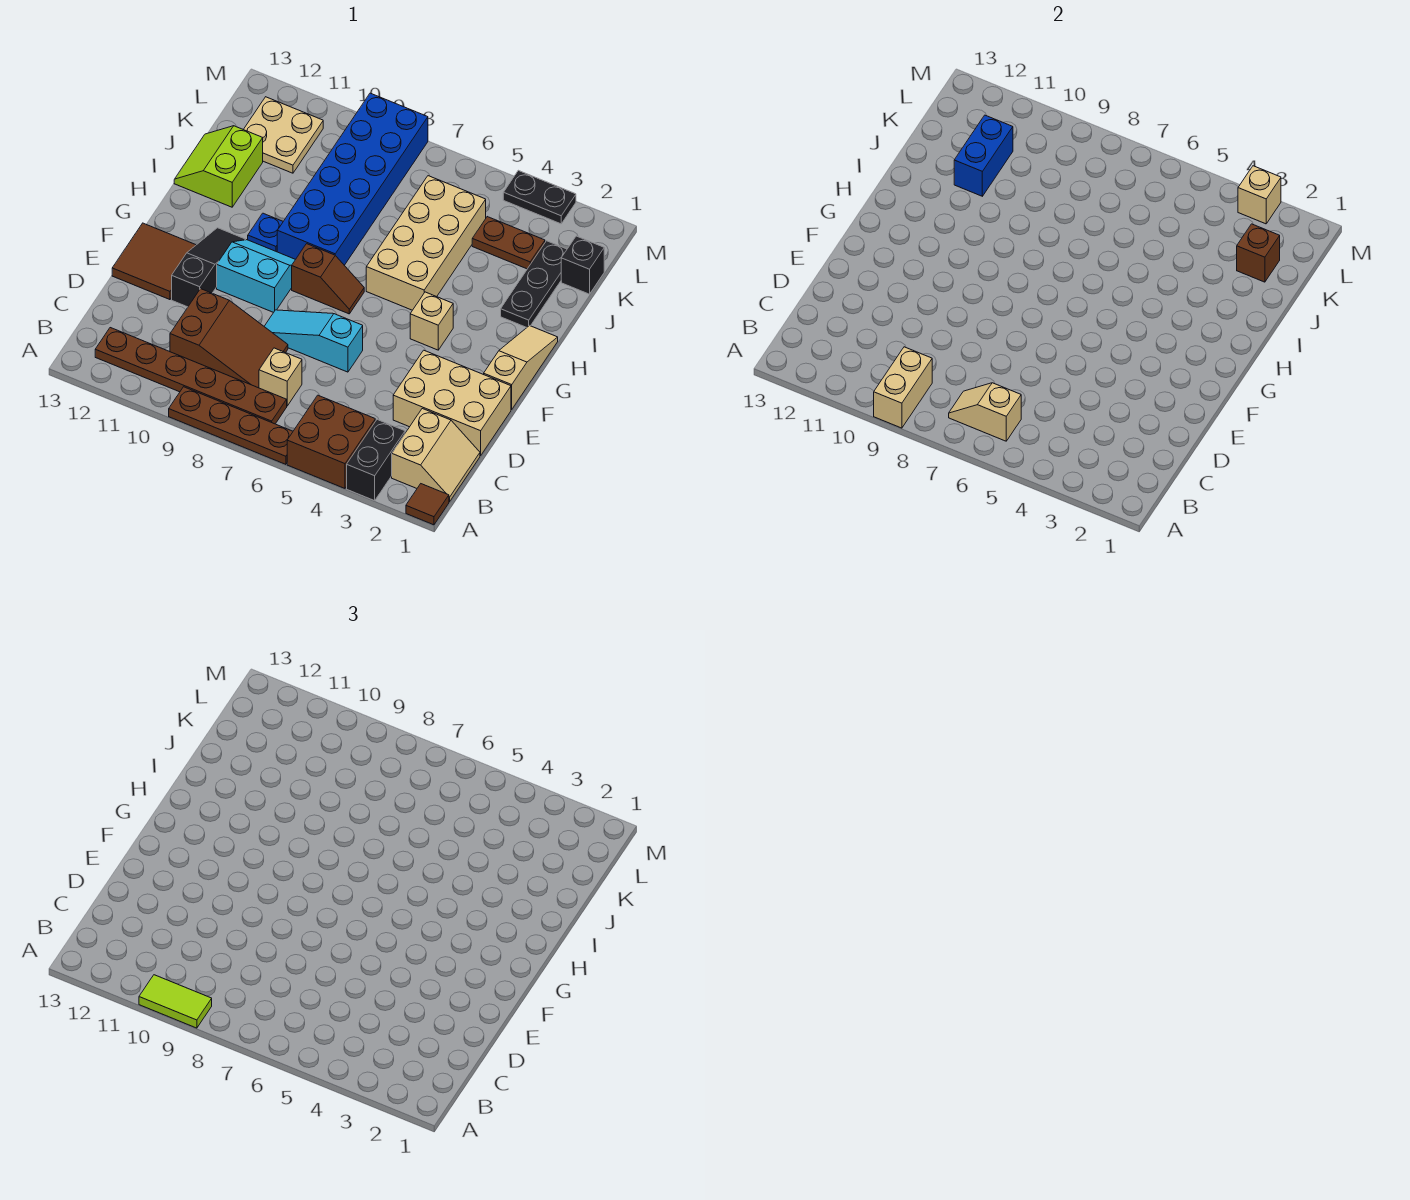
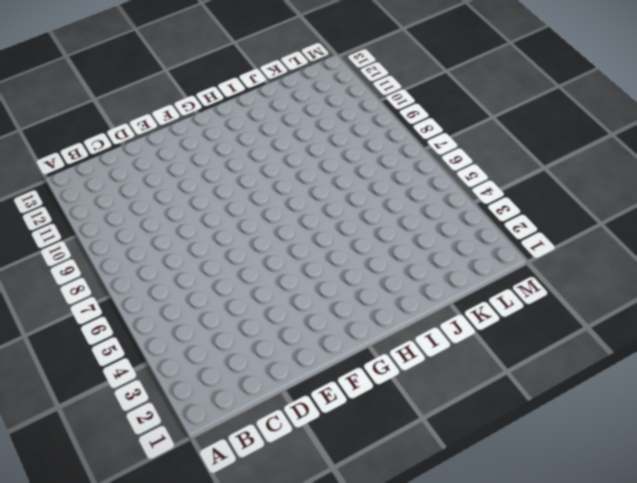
none -> brown tile A1 level 1
none -> black brick A3:B3 level 1
none -> brown brick A4:B5 level 1
none -> brown plate A6:A9 level 1

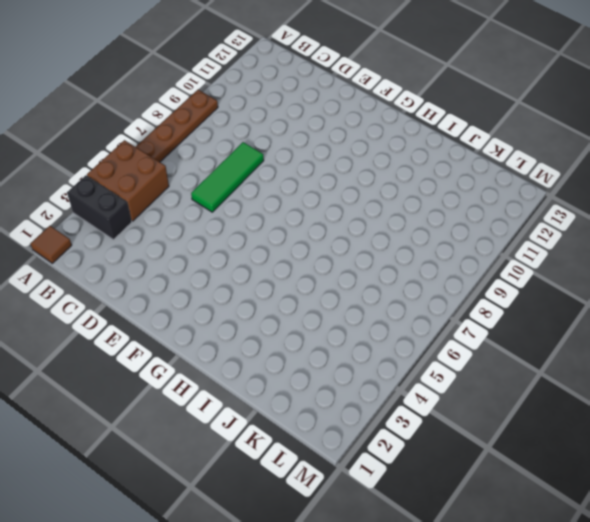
green tile D6:D8 level 1 -> brown slope C8:D10 level 1 top 10
none -> tan slope B1:C2 level 1 top 2
none -> brown plate B7:B12 level 1
none -> tan brick C7 level 1
none -> tan brick D1:E3 level 1

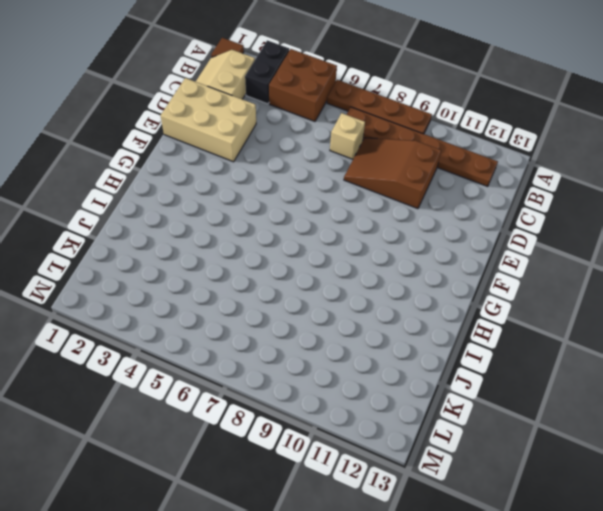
none -> cyan slope E6:E8 level 1 top 6
none -> black slope E11:G11 level 1 top E
none -> brown tile E12:F13 level 1
none -> tan slope F1:H1 level 1 top F

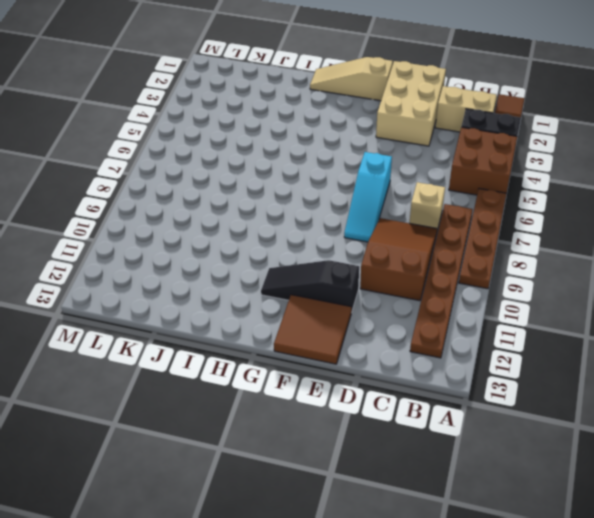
none -> cyan slope F9:G10 level 1 top F
none -> tan brick G4 level 1
none -> brown slope G7:G8 level 1 top 8
none -> tan brick H5:K6 level 1

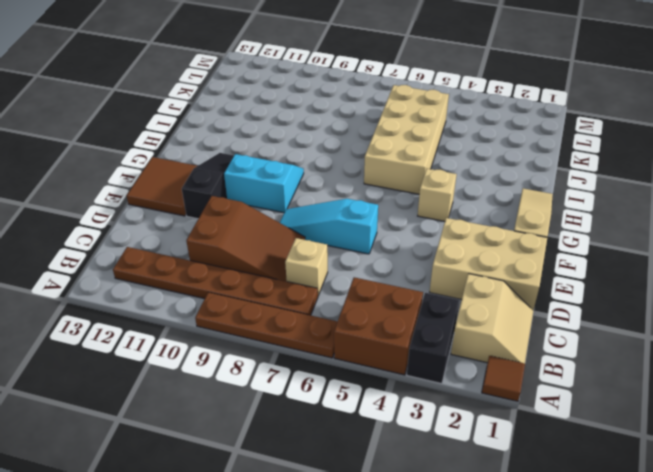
none -> brown slope G7:G8 level 1 top 8
none -> blue brick H8:M9 level 1
none -> blue plate H10 level 1
none -> black plate I2:K2 level 1

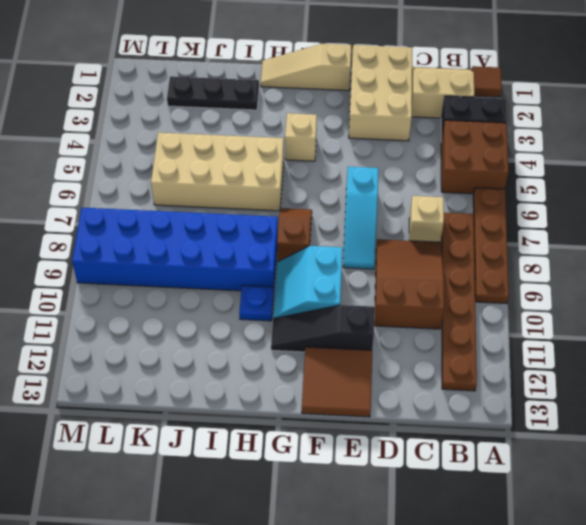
none -> lime slope I12:J13 level 1 top 12
none -> black brick K1 level 1
none -> brown plate K3:K4 level 1
none -> tan plate K11:L12 level 1

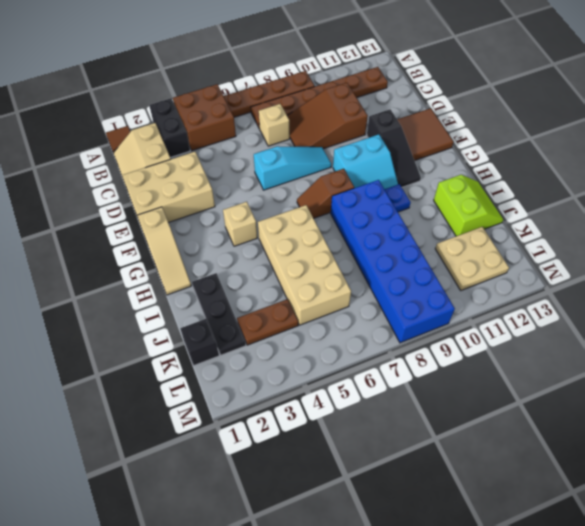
none -> black plate M3:M4 level 1
none -> tan brick A9:B9 level 2
none -> tan slope B6:B7 level 2 top 6
none -> blue brick J11:K11 level 2

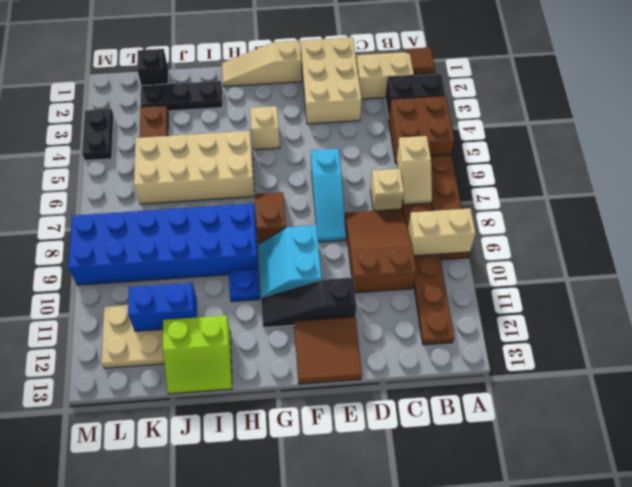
none -> brown brick K2 level 2
none -> tan brick M3 level 2
none -> lime tile A9:A10 level 3

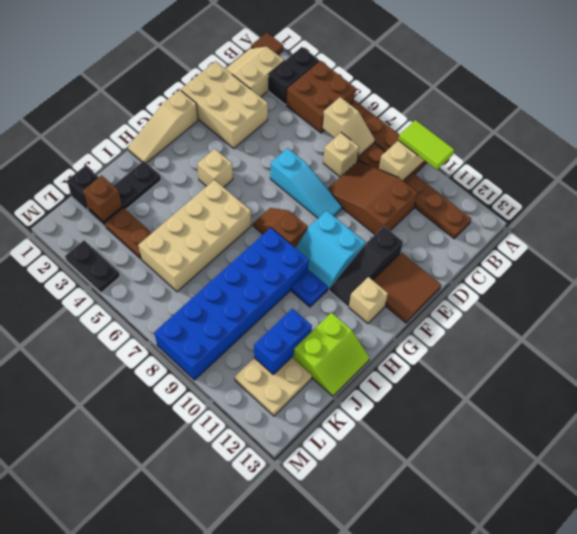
tan brick G12 level 1 -> tan brick M3 level 2

